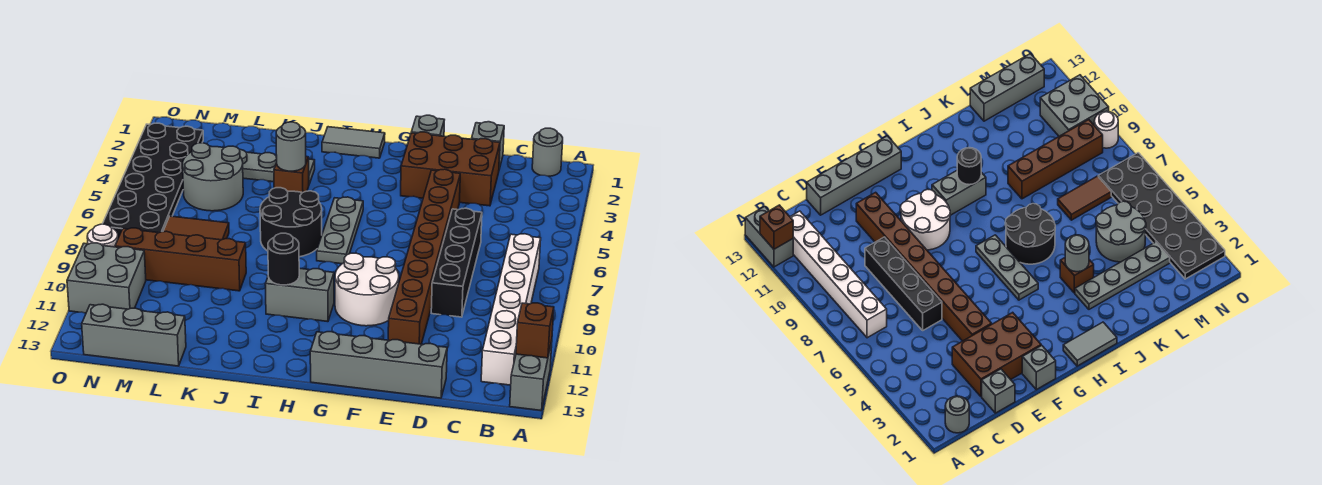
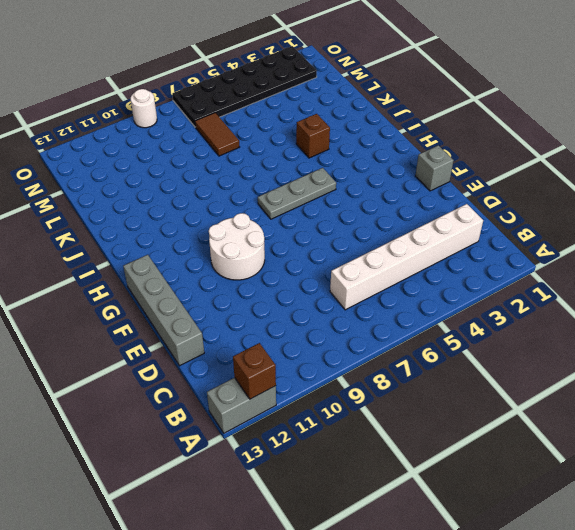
white brick C2:C7 level 1 -> white brick B7:B12 level 1
none -> grey round brick B1 level 1
none -> grey brick D1 level 1
none -> brown brick D2:F3 level 1

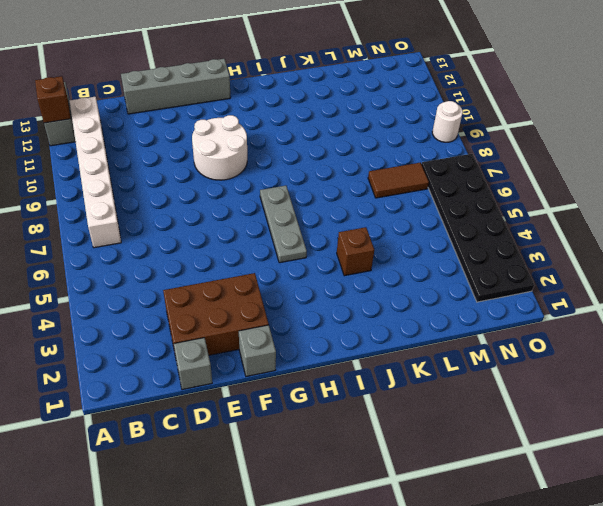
none -> grey round brick B1 level 1
none -> black brick D6:D9 level 1
none -> brown brick E4:E11 level 1

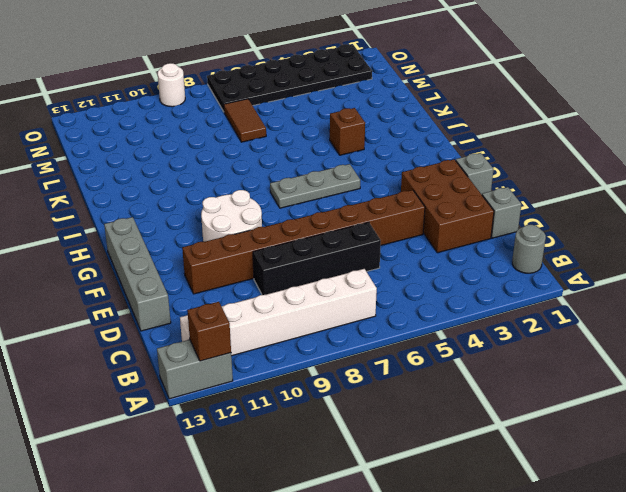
none -> grey tile H1:I1 level 1
none -> grey brick H10:I10 level 1
none -> black round brick I6:J7 level 1

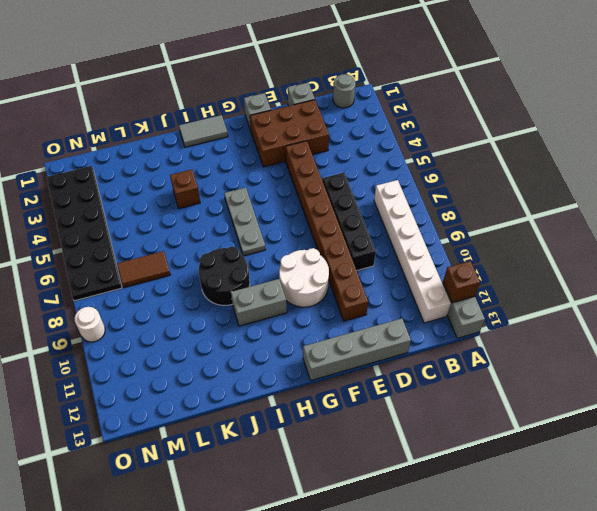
black round brick I8:J9 level 1 -> black round brick I6:J7 level 1
none -> grey plate J3:M3 level 1
none -> brown brick K9:N9 level 1
none -> grey round brick L4:M5 level 1

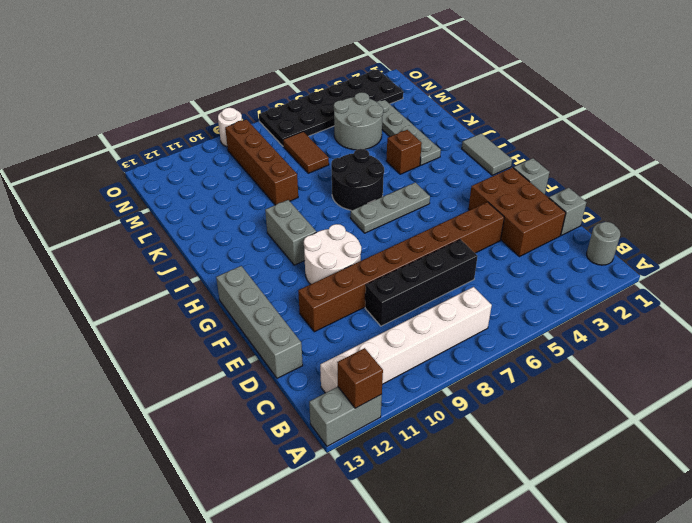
none -> grey brick L13:N13 level 1
none -> grey brick N10:O11 level 1
none -> black round brick I10 level 2

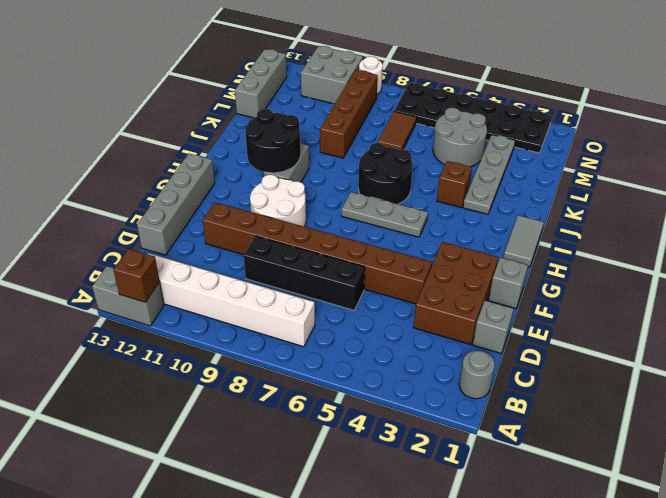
black round brick H10:I11 level 2 -> black round brick I10 level 2
none -> grey round brick J4 level 2

